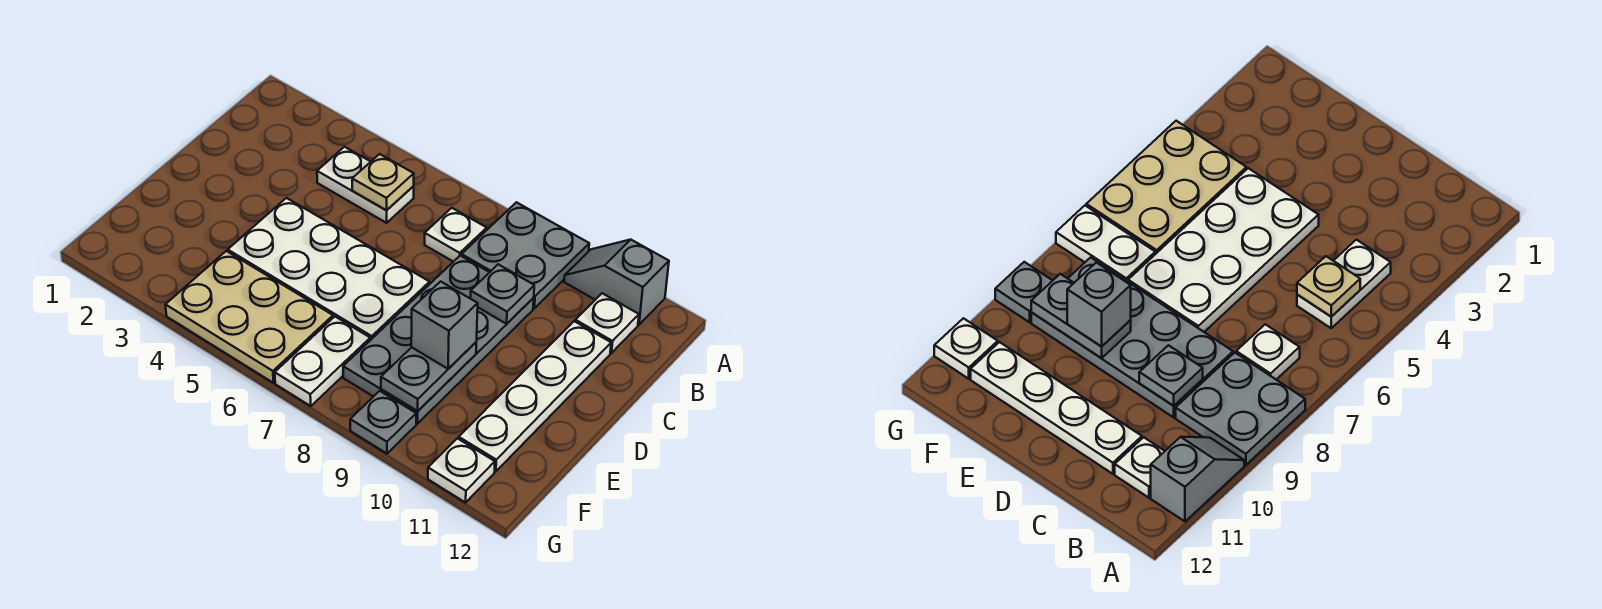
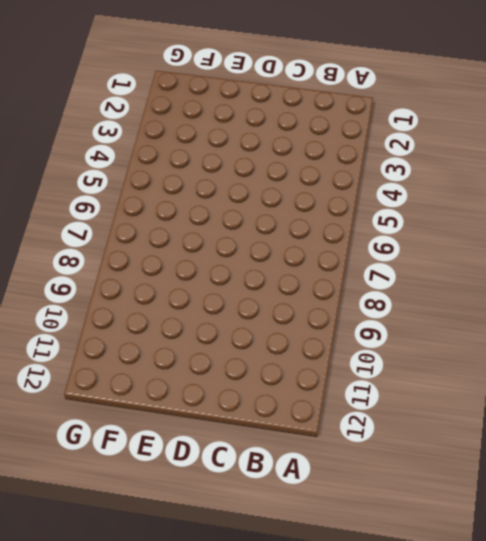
none -> grey plate A8:B9 level 1
none -> grey slope A10:A11 level 1 top 11
none -> white plate B4:B5 level 1

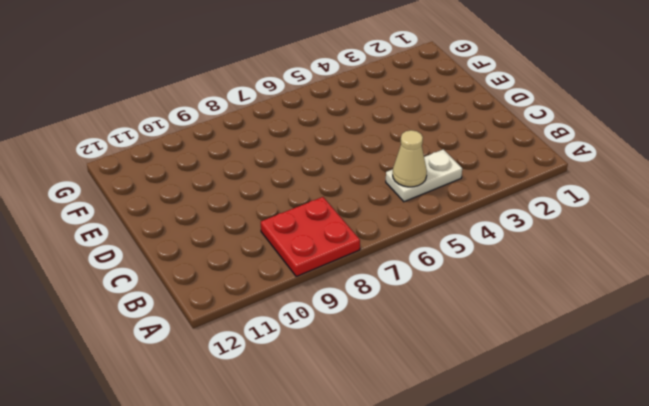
red plate A8:B9 level 1 -> grey plate A8:B9 level 1
tan cone B5 level 2 -> tan plate B5 level 2
none -> grey slope A10:A11 level 1 top 11
none -> white plate B7 level 1
none -> white plate B11 level 1

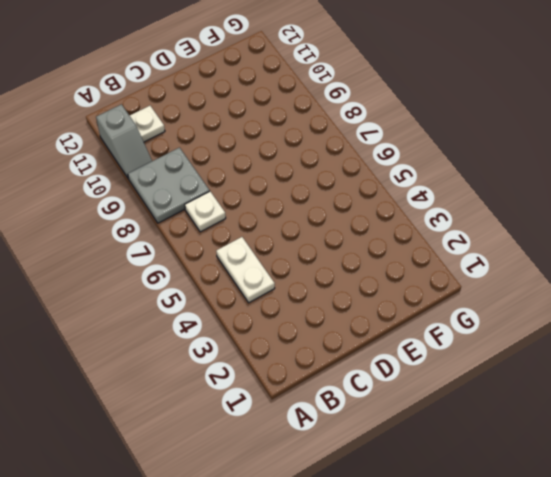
none -> grey plate C8:F9 level 1
none -> white plate C11:F11 level 1
none -> white plate D4:E7 level 1

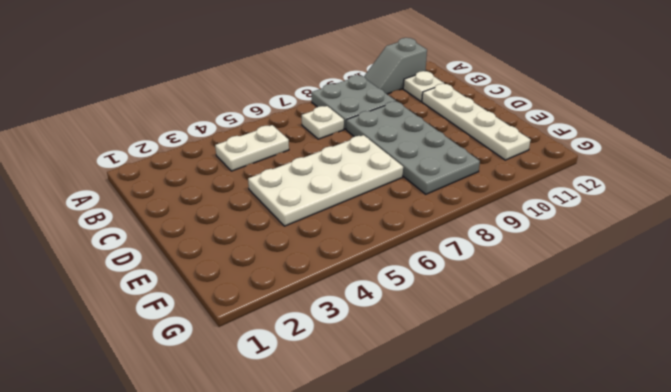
none -> tan plate F4:G6 level 1
none -> white plate F7:G7 level 1
none -> grey plate G9 level 1

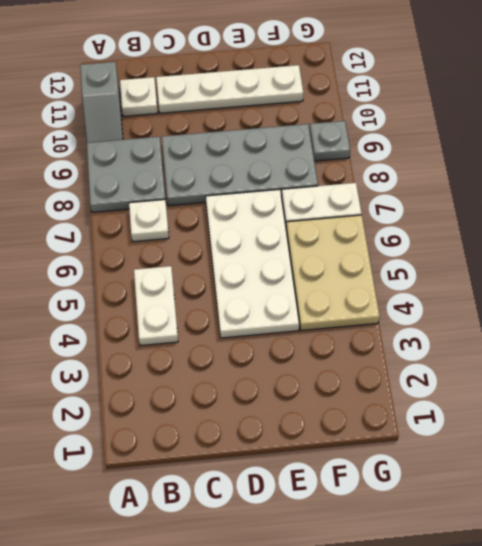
none -> white plate G11 level 1
none -> tan plate B5 level 2
none -> grey plate C9 level 2

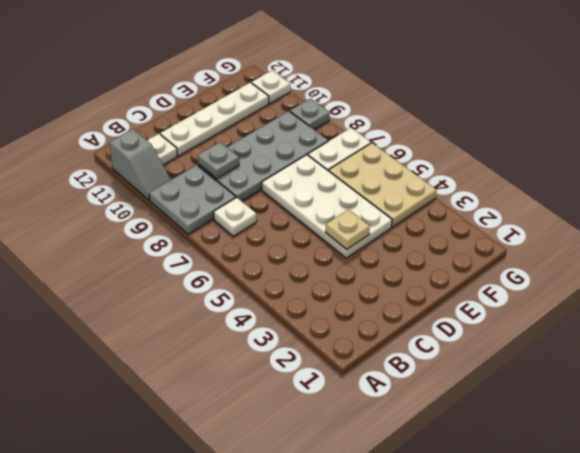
tan plate D4 level 2 -> tan plate B5 level 2
none -> white plate B4:B5 level 1
none -> grey plate E9:F9 level 2
none -> grey brick E9 level 3

